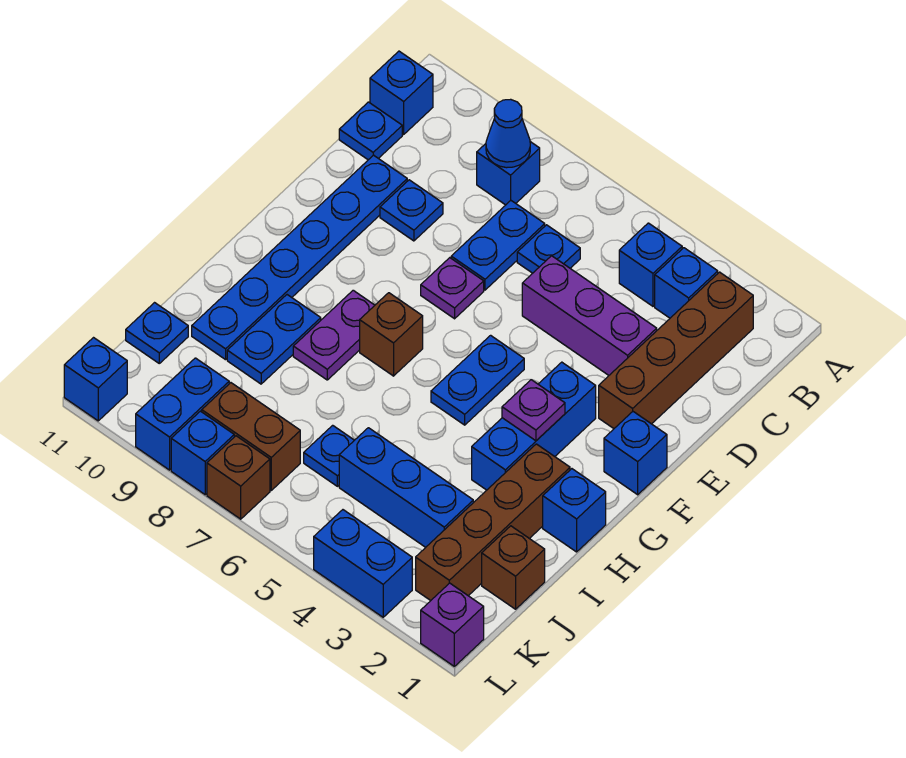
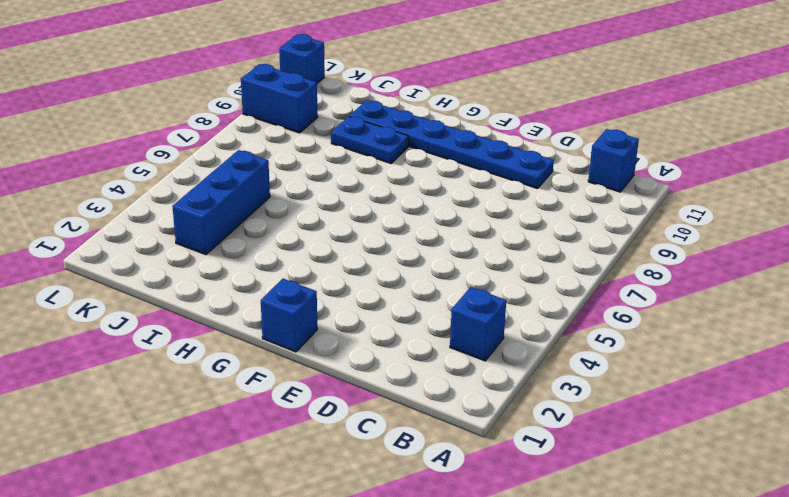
none -> brown brick B2:E2 level 1
none -> blue brick B4 level 1
none -> blue brick B8 level 1
none -> blue plate C6 level 1

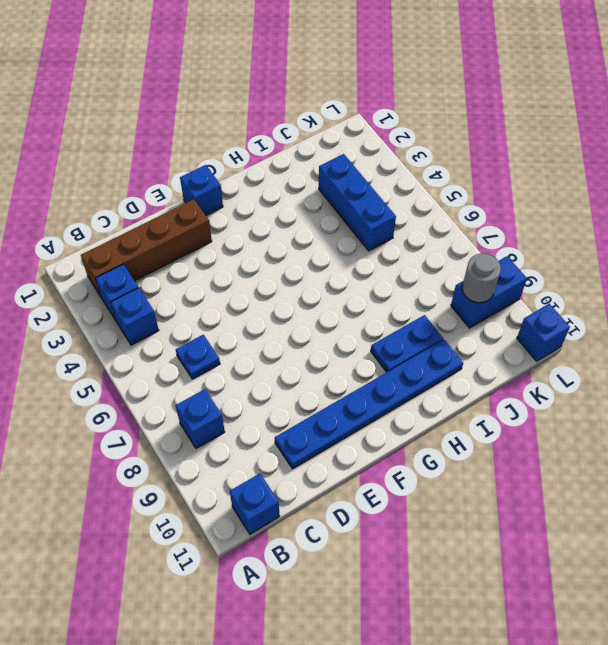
grey round brick K9 level 2 -> none
none -> blue plate C7:D7 level 1
none -> blue plate C11 level 1
none -> purple brick D3:D5 level 1
none -> blue plate D9 level 1

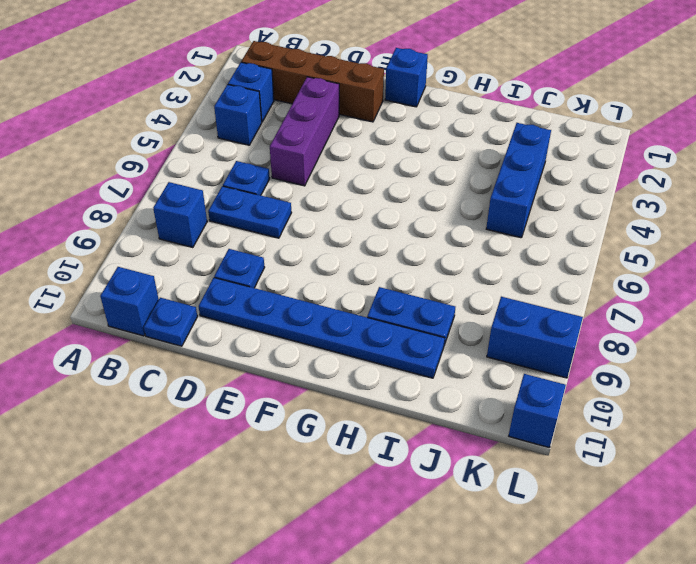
none -> purple plate E7 level 1
none -> blue brick F3:H3 level 1
none -> blue plate F5:G5 level 1
none -> brown brick G7 level 1

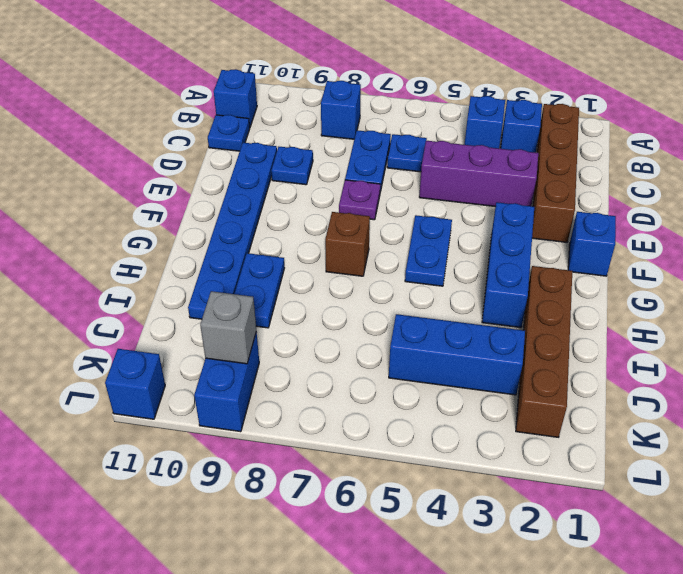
grey brick K9 level 2 -> none
none -> purple plate G8:H8 level 1
none -> blue brick H1 level 1
none -> brown brick J1 level 1
none -> blue plate J6 level 1

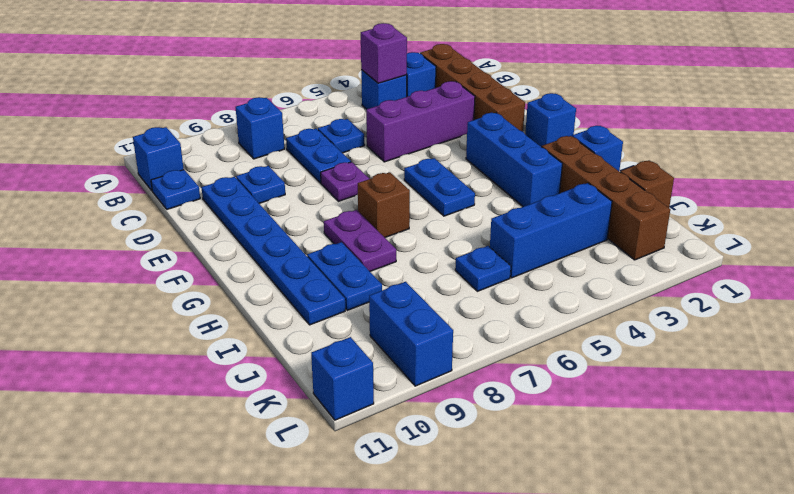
purple brick B4 level 2 -> purple brick L1 level 1
none -> blue plate J11 level 1
none -> brown brick K7:K8 level 1
none -> blue brick L3:L4 level 1
none -> brown brick L7 level 1

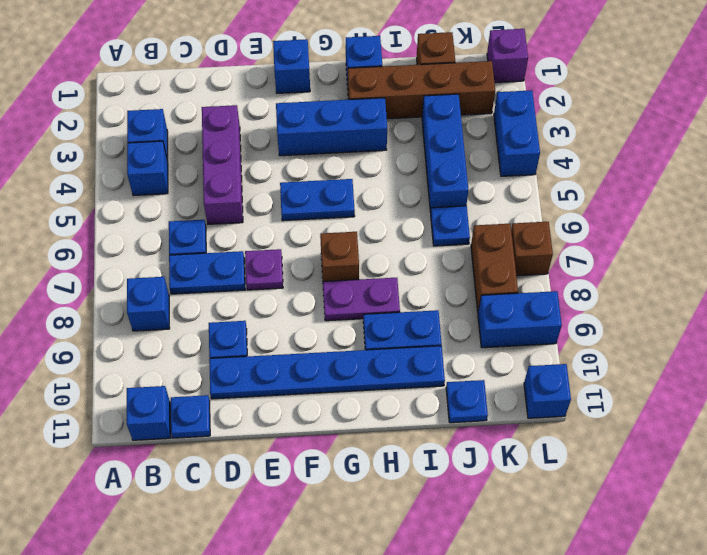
none -> brown brick B2:E2 level 1
none -> blue brick L8 level 1
none -> blue cone B8 level 2
none -> purple plate G3 level 2

